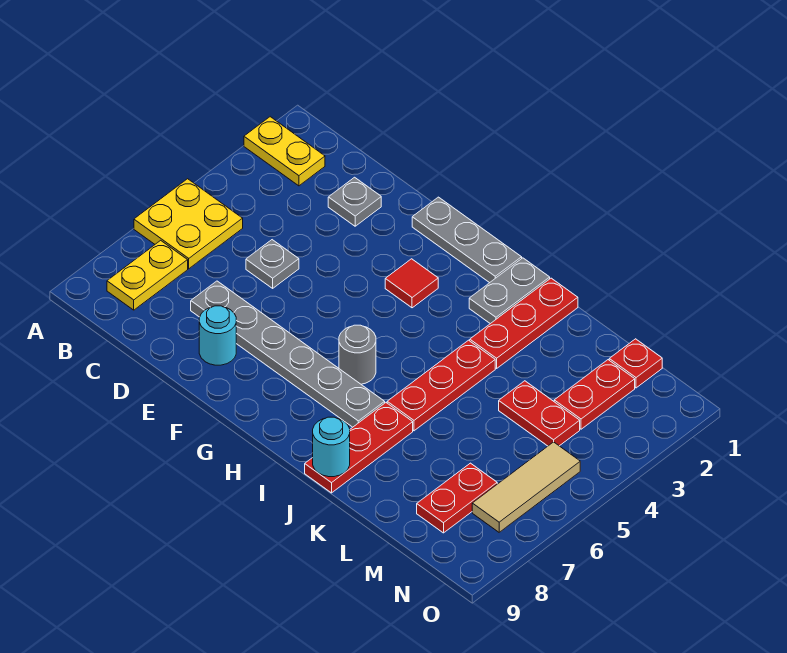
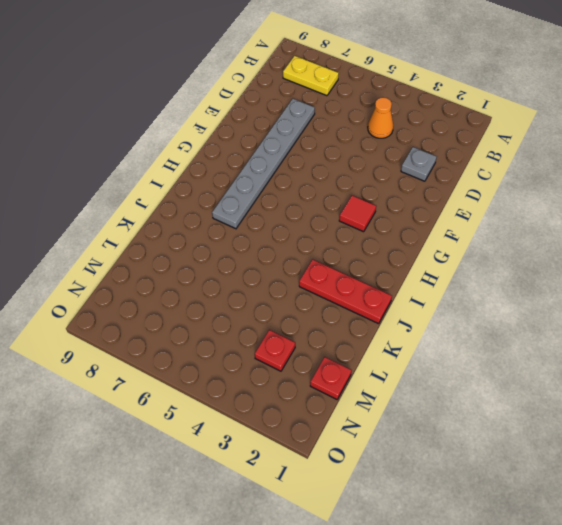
orange cone C4 level 1 -> none
red plate M3 level 1 -> red plate M2:M3 level 1
none -> yellow plate A2:B2 level 1
none -> yellow plate A5:B6 level 1
none -> grey plate D5 level 1

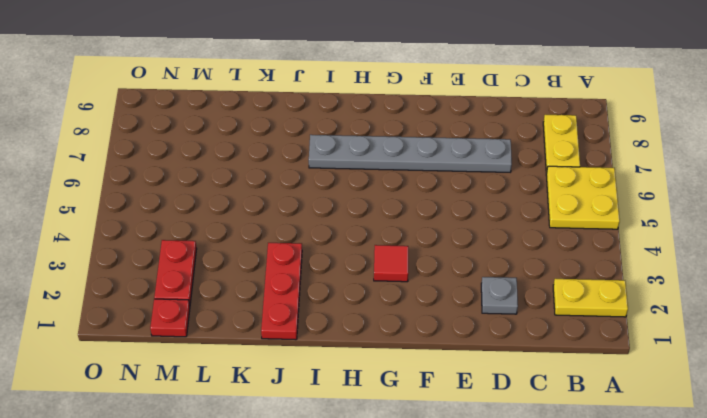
none -> grey plate D5 level 1
none -> cyan round brick E8 level 1
none -> grey plate F1:H1 level 1

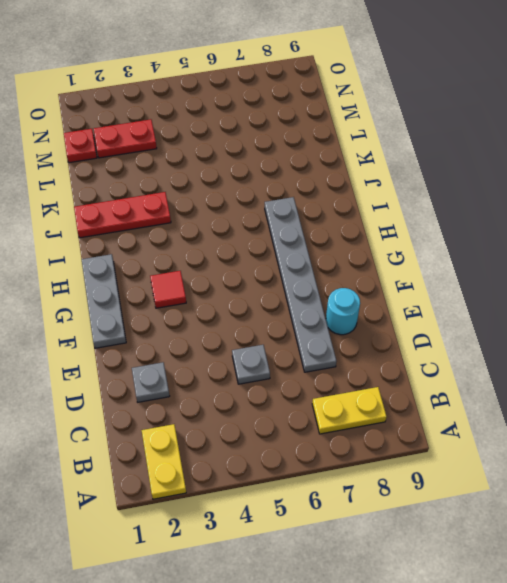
none -> yellow plate A5:B6 level 1
none -> grey round brick H6 level 1
none -> grey plate I1:I2 level 1

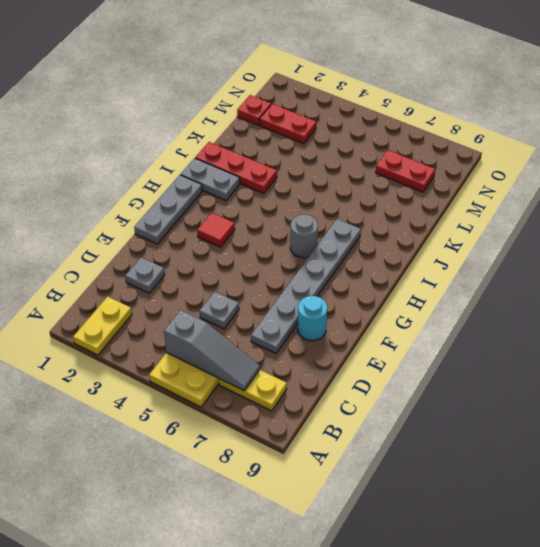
grey slope B5:B7 level 2 top 5 -> none
none -> red plate J4:J6 level 1
none -> red plate J7:J9 level 1
none -> red plate L4:M4 level 1

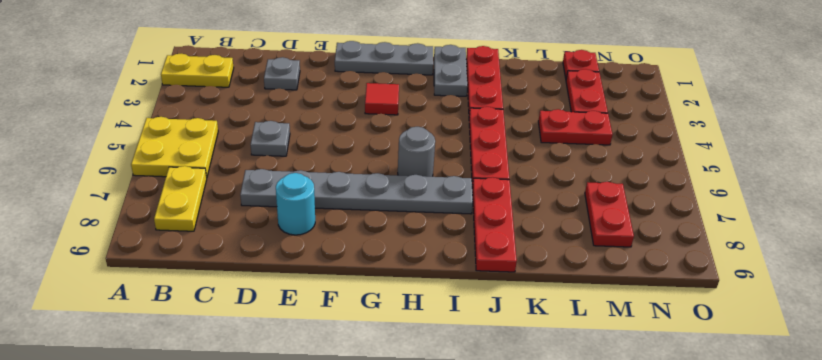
none -> tan tile N5:N7 level 1
none -> cyan round brick J9 level 2

